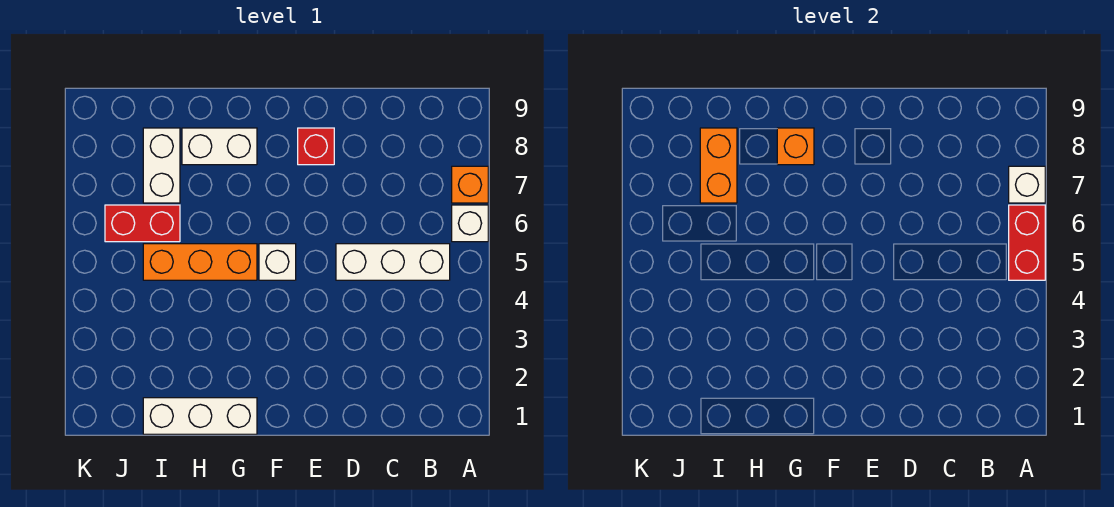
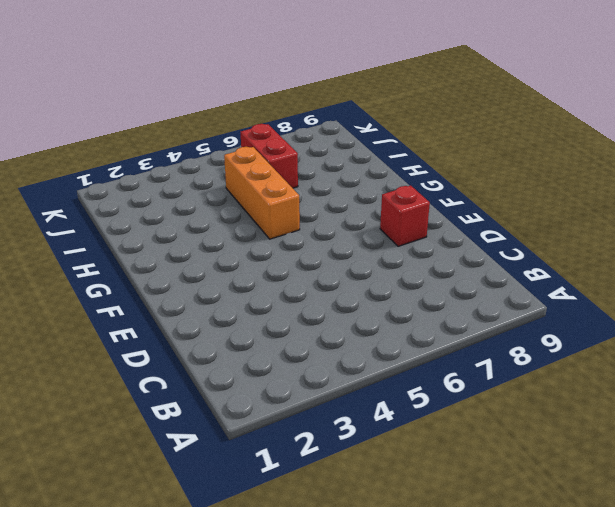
none -> white brick A6 level 1
none -> orange brick A7 level 1
none -> white brick B5:D5 level 1

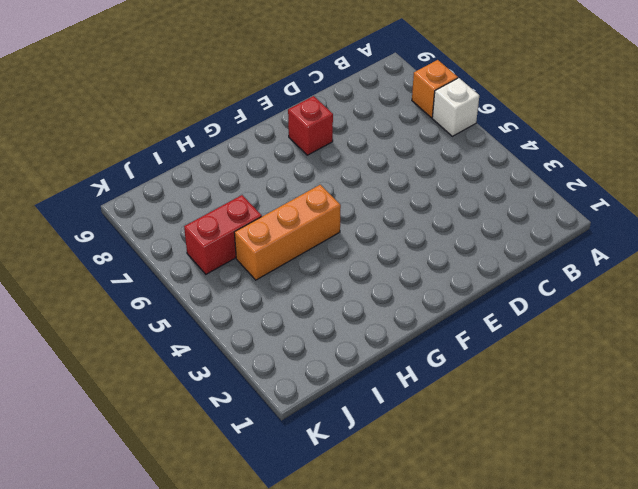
none -> white brick B5:D5 level 1
none -> white brick F5 level 1
none -> white brick G1:I1 level 1

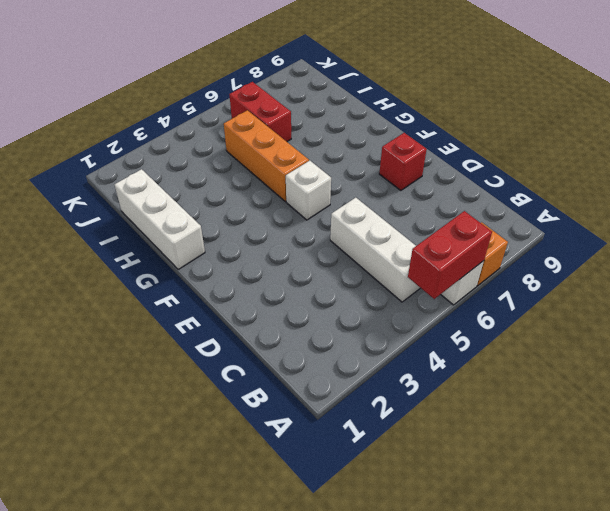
none -> white brick G8:H8 level 1
none -> white brick I7:I8 level 1
none -> white brick A7 level 2

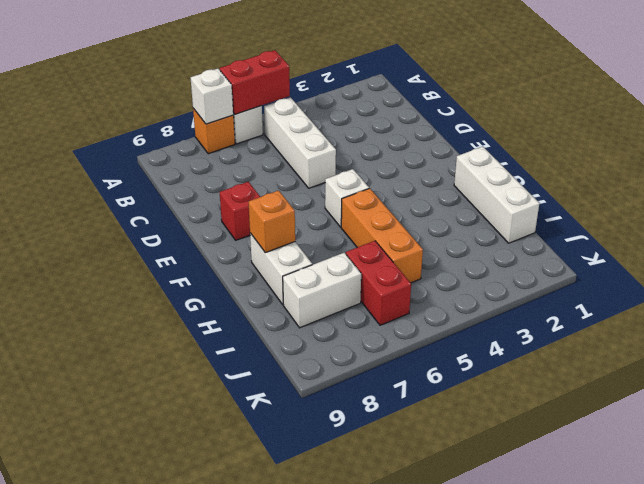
none -> orange brick I7:I8 level 2

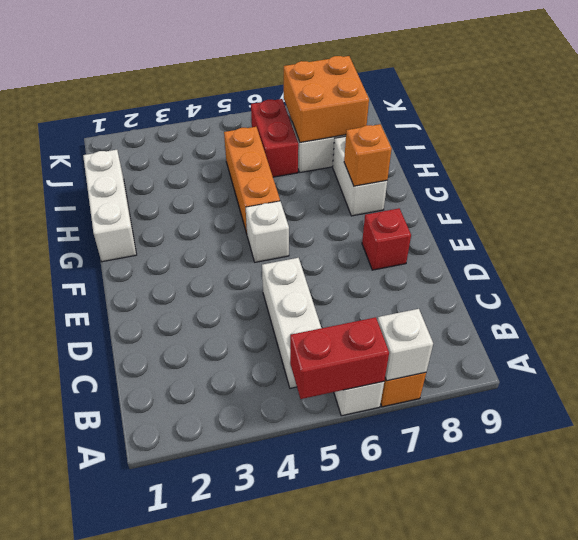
orange brick I7:J8 level 2 -> orange brick I7:I8 level 2

